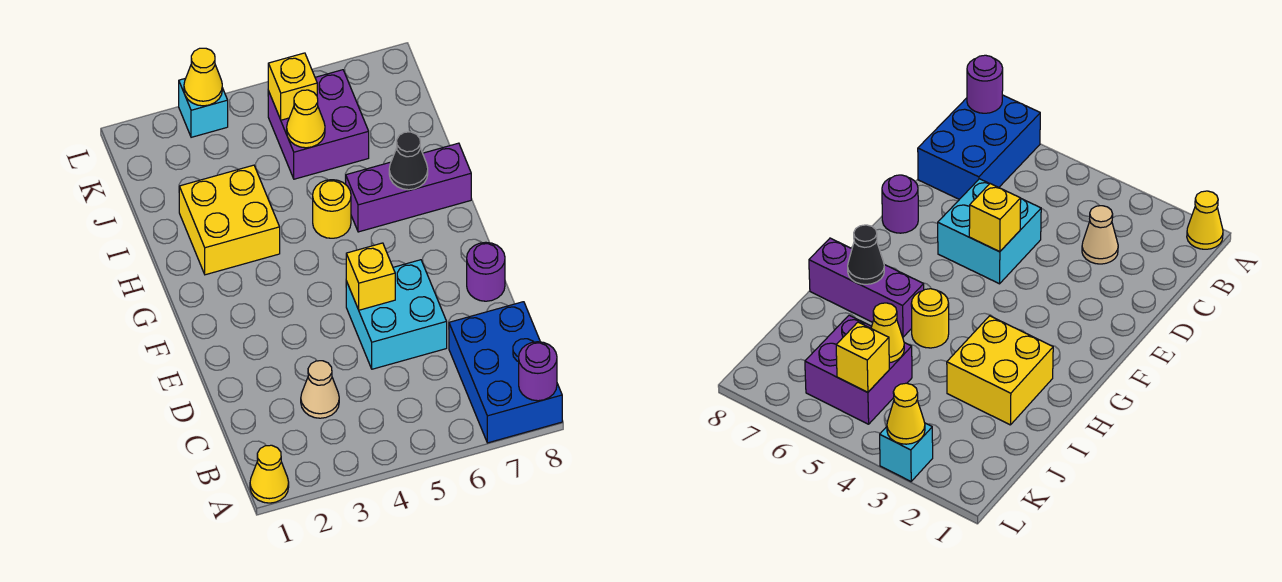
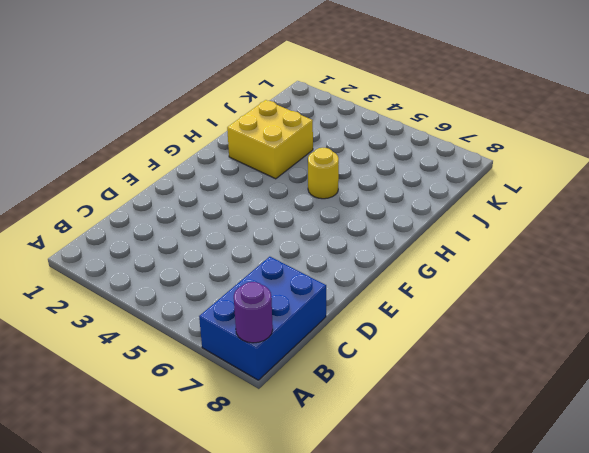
none -> yellow cone A1 level 1
none -> tan cone C3 level 1
none -> cyan brick D5:E6 level 1

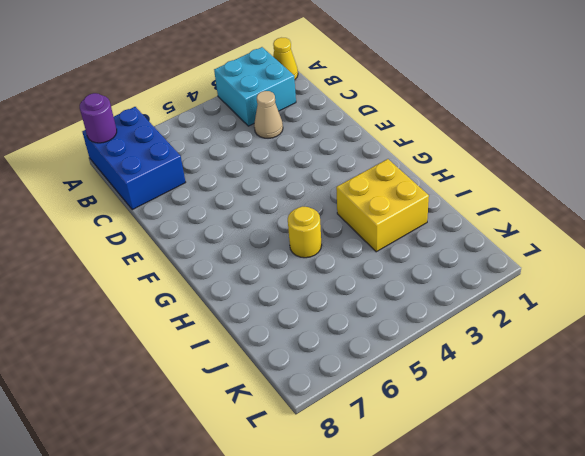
cyan brick A2:B3 level 1 -> cyan brick D5:E6 level 1
none -> purple round brick E8 level 1
none -> purple brick H6:H8 level 1
none -> purple brick J5:K6 level 1

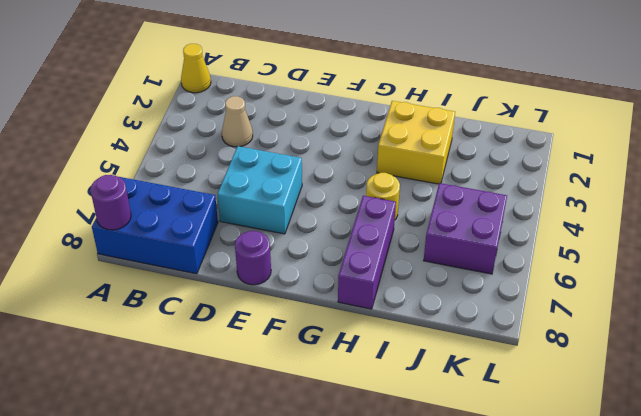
none -> cyan brick L3 level 1
none -> yellow brick E5 level 2
none -> black cone H7 level 2

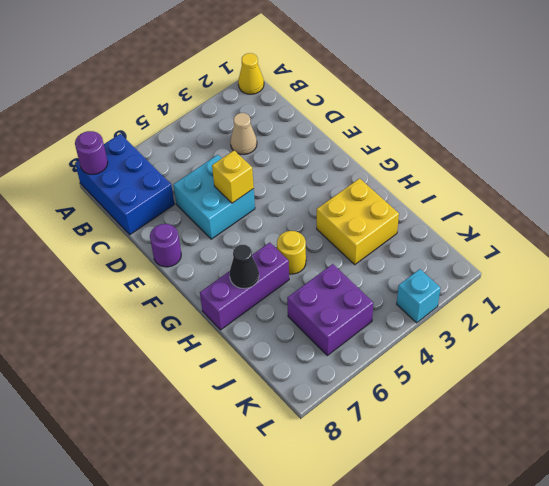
none -> yellow cone J5 level 2
none -> yellow brick K5 level 2
none -> yellow cone L3 level 2

